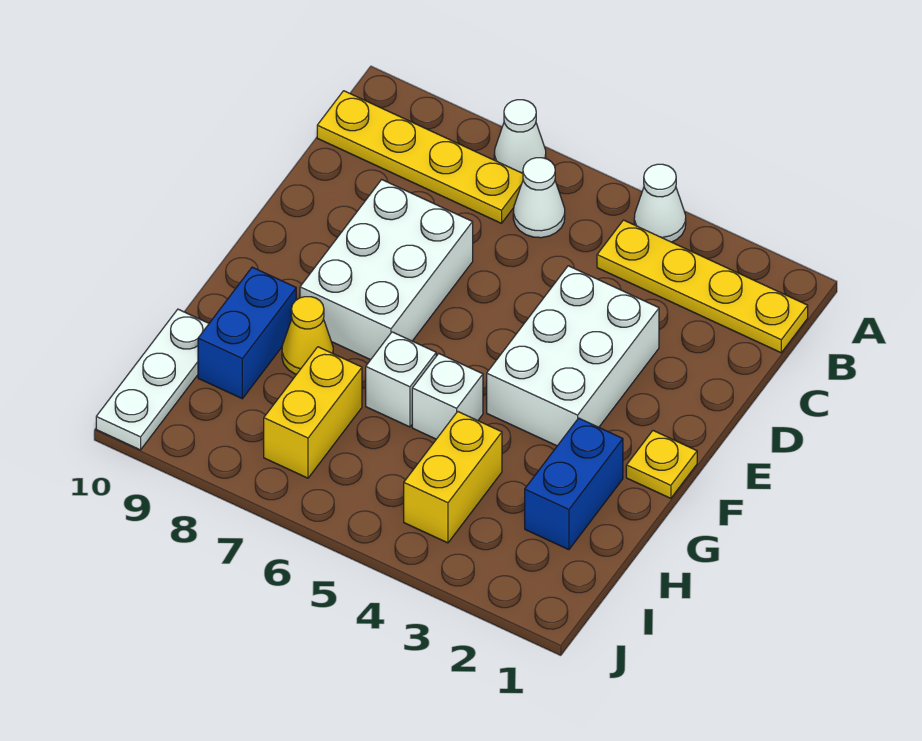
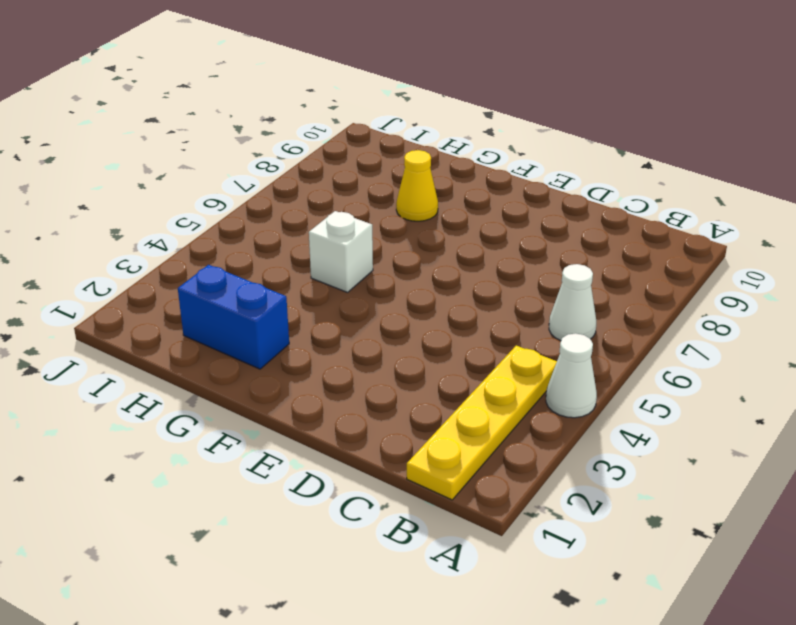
none -> white cone A7 level 1
none -> yellow plate B7:B10 level 1
none -> white brick D3:F4 level 1

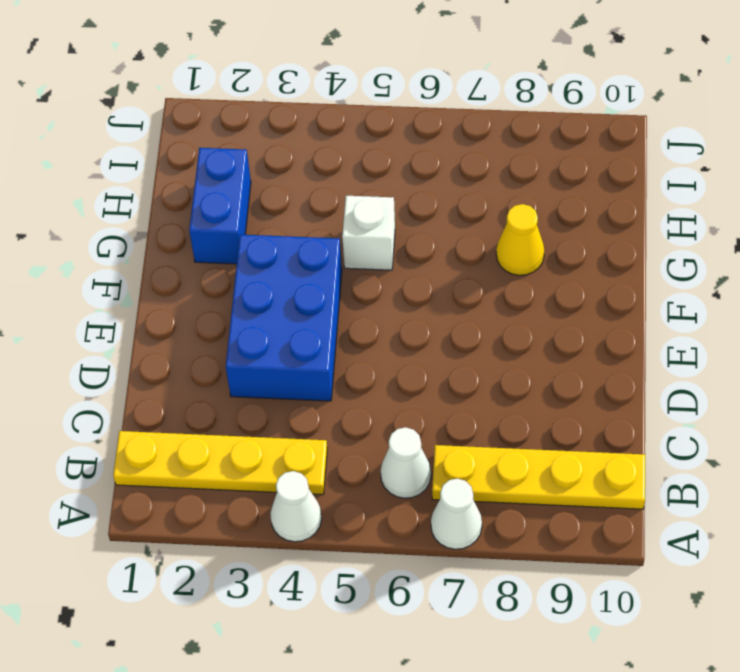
blue brick D3:F4 level 1 -> white brick D3:F4 level 1
none -> white brick D7:F8 level 1
none -> yellow plate F1 level 1
none -> white brick G6 level 1

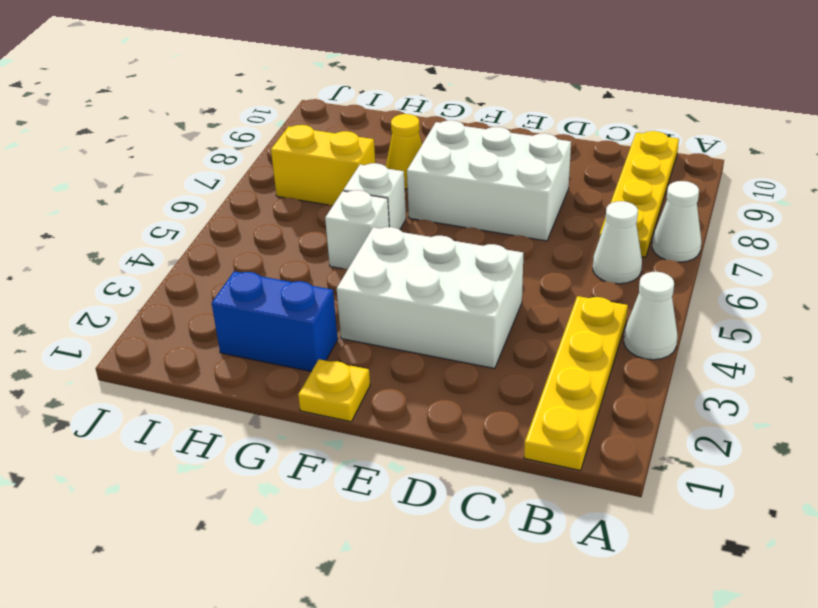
none -> blue brick G9:H9 level 1
none -> yellow brick H4:I4 level 1
none -> white plate H10:J10 level 1

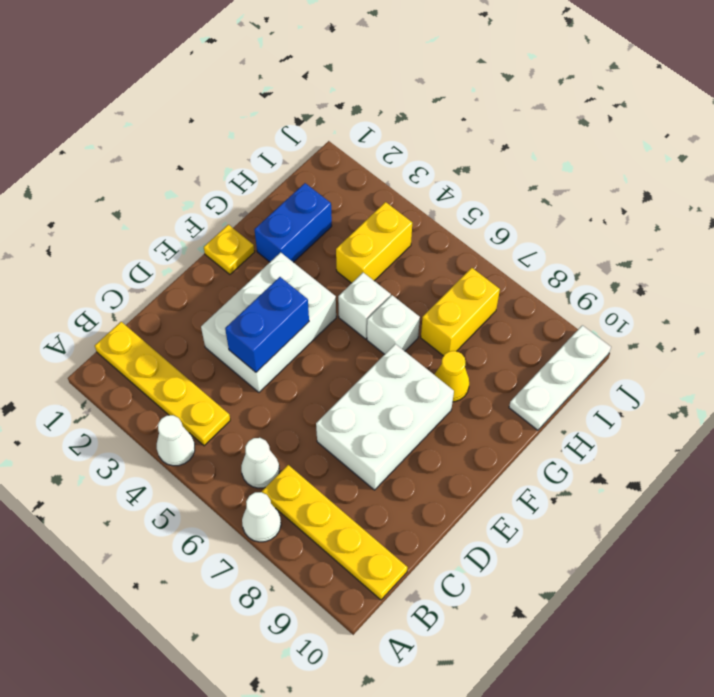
blue brick D4:E4 level 2 -> blue brick G9:H9 level 1

